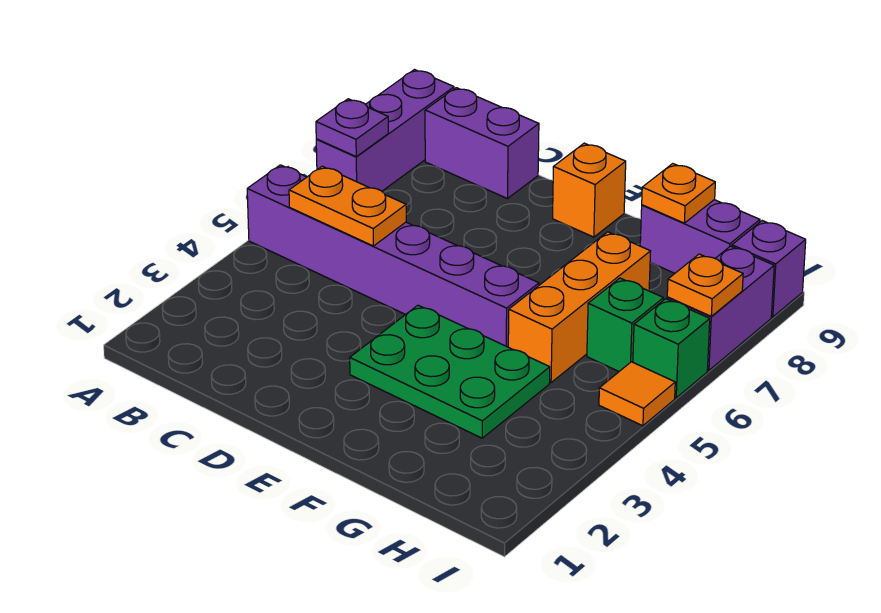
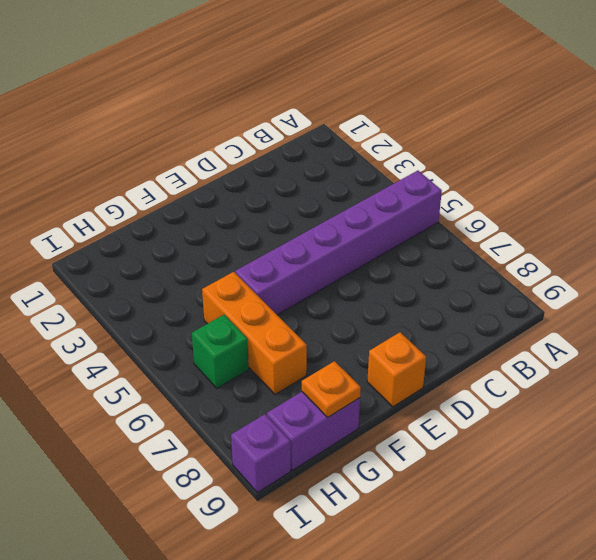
none -> purple brick A7:A9 level 1
none -> purple brick B9:C9 level 1
none -> green plate E3:G4 level 1

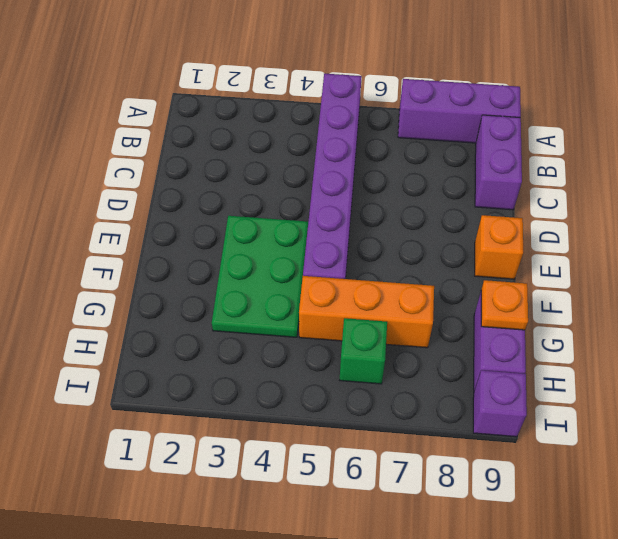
none -> orange tile I5 level 1
none -> green brick I6 level 1
none -> purple brick I7:I8 level 1

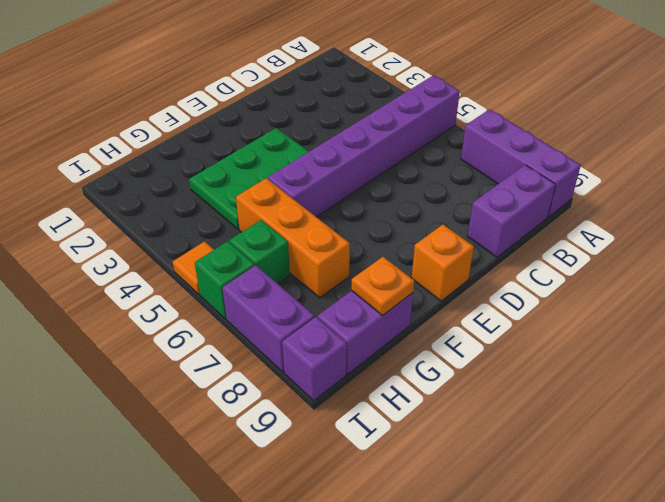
none -> purple plate A7 level 2
none -> orange plate B5:C5 level 2
none -> orange plate I7 level 2

